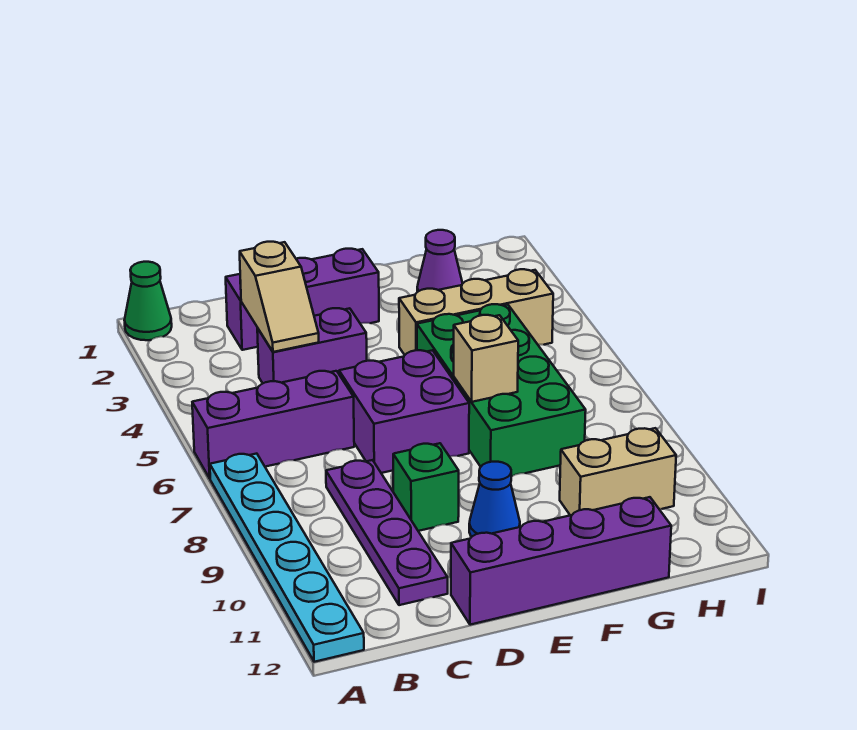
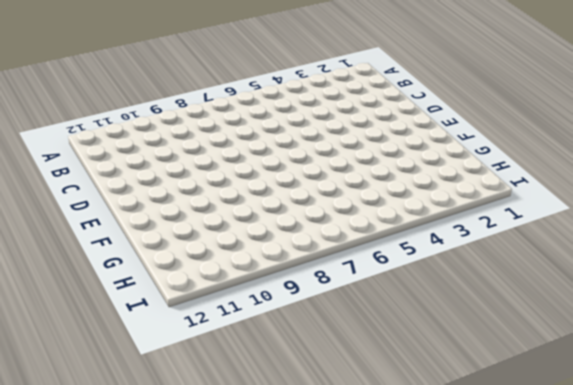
none -> green cone A1 level 1
none -> purple brick A6:C6 level 1
none -> cyan plate A7:A12 level 1

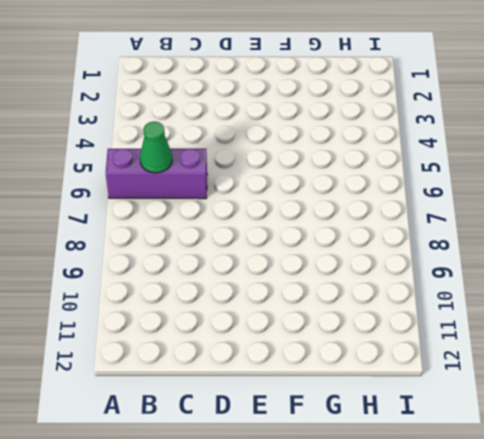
green cone B6 level 2 -> green cone A1 level 1
none -> cyan plate A7:A12 level 1
none -> purple brick C2:E2 level 1
none -> purple brick C4:D4 level 1

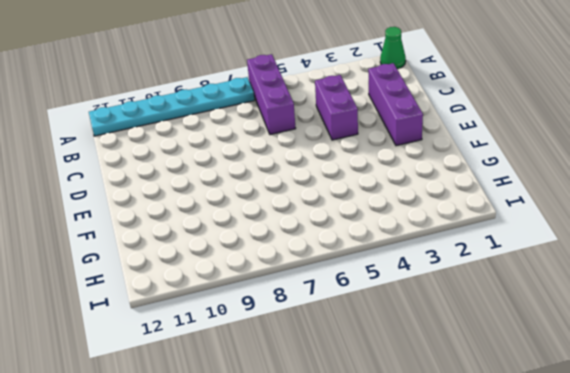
none -> purple plate C8:C11 level 1
none -> purple brick D6:E7 level 1
none -> green brick D9 level 1

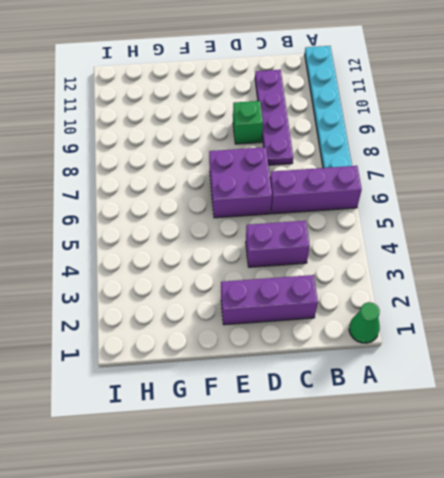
none -> purple brick D12:G12 level 1
none -> blue cone E10 level 1
none -> tan brick F4:H4 level 1

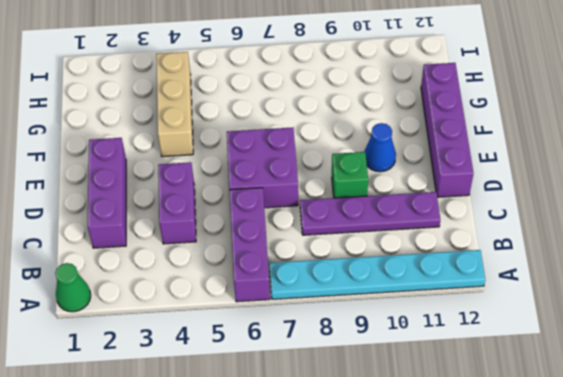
none -> green brick F5:G8 level 1
none -> purple cone G2 level 1
none -> tan brick G10:H10 level 1

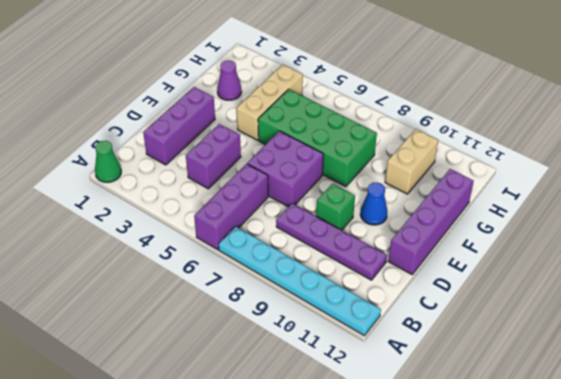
none -> tan slope C3:C4 level 2 top 3
none -> tan brick F7 level 2

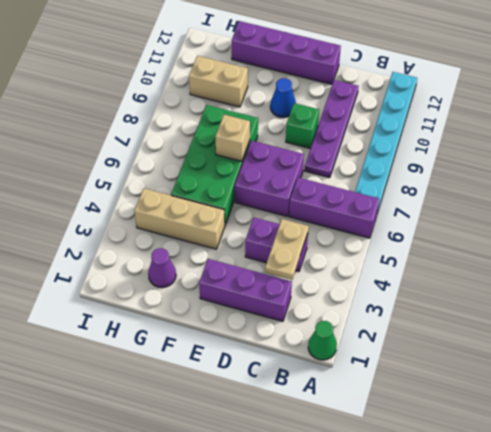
tan plate C3:C4 level 2 -> tan slope C3:C4 level 2 top 3

